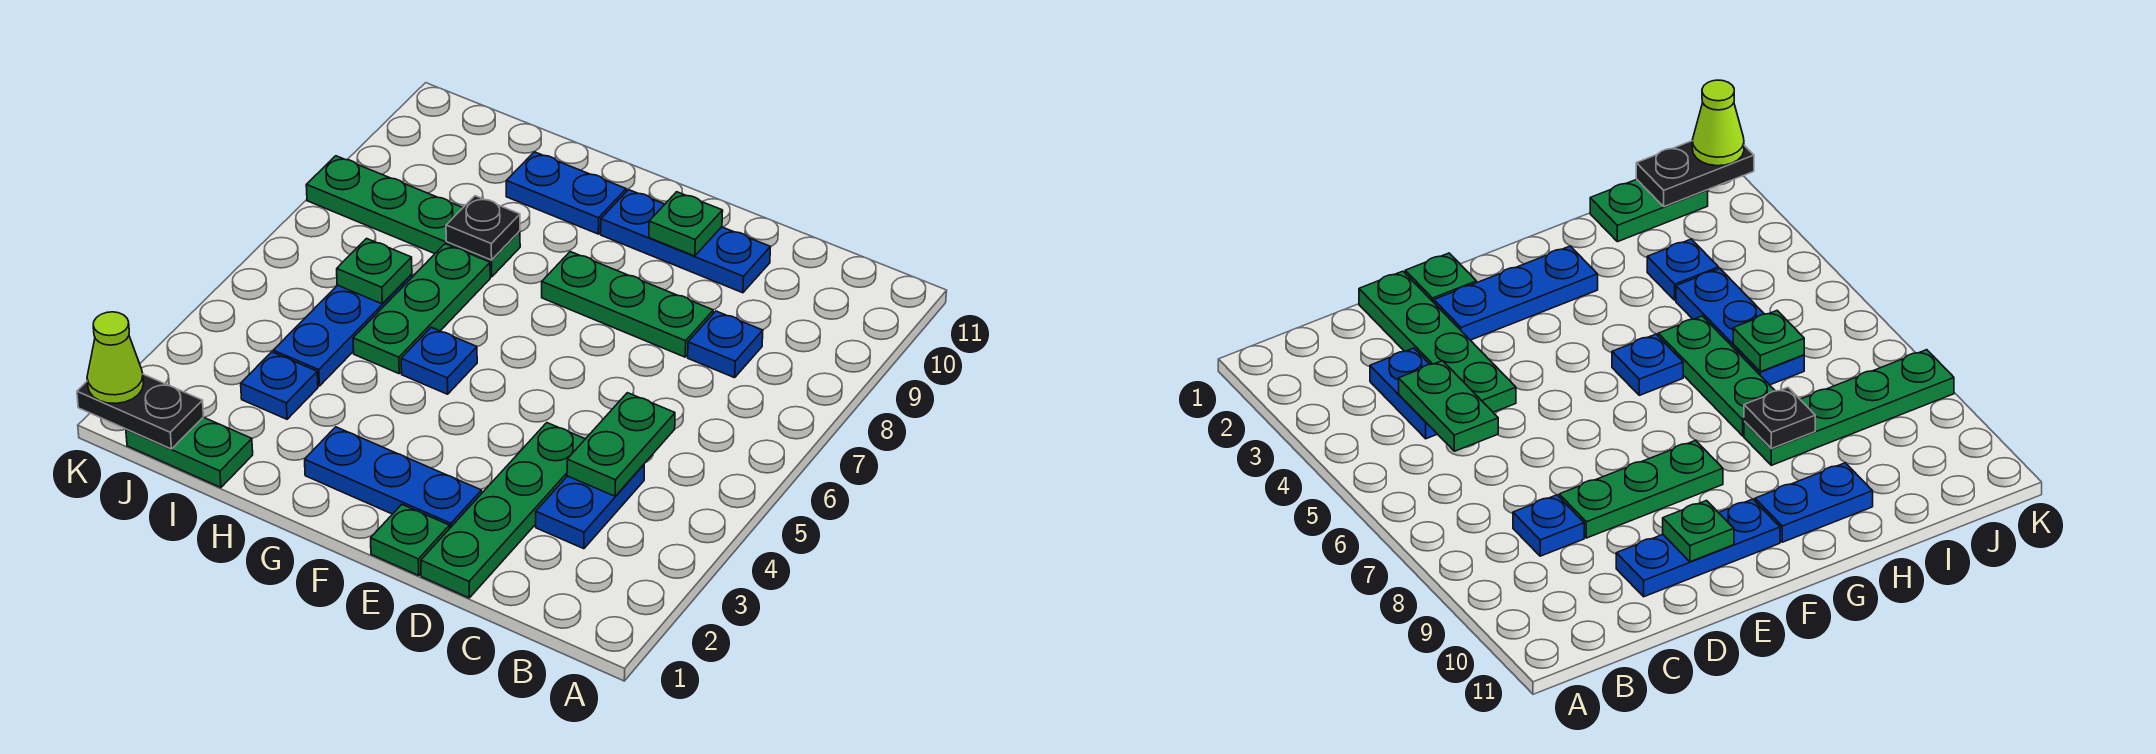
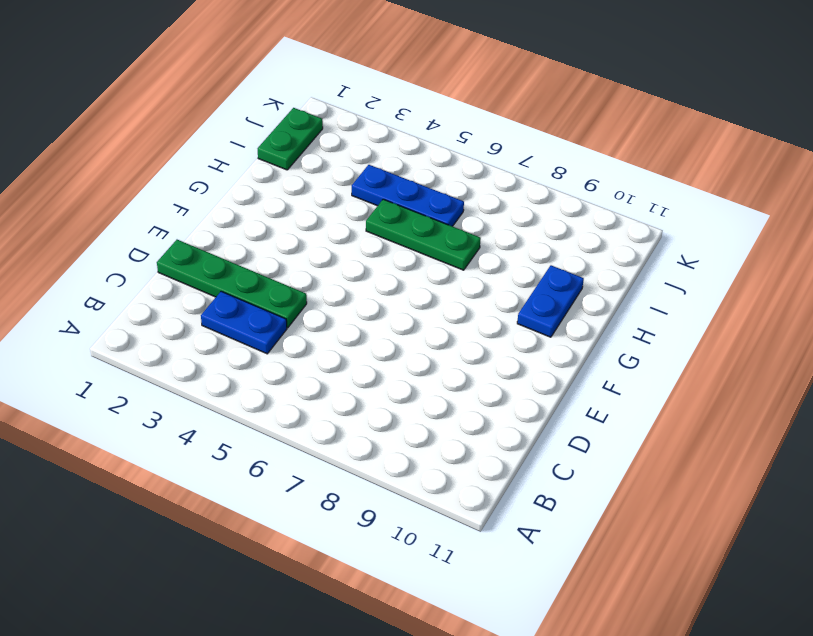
none -> blue plate C8 level 1
none -> green plate D8:F8 level 1
none -> blue plate D10:F10 level 1

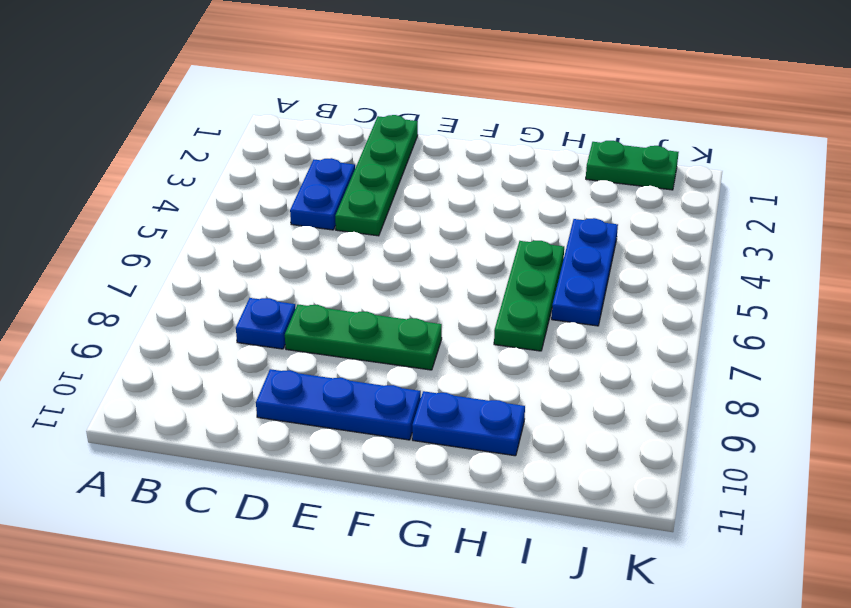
none -> green plate E1 level 1
none -> blue plate E2:G2 level 1
none -> blue plate G5 level 1

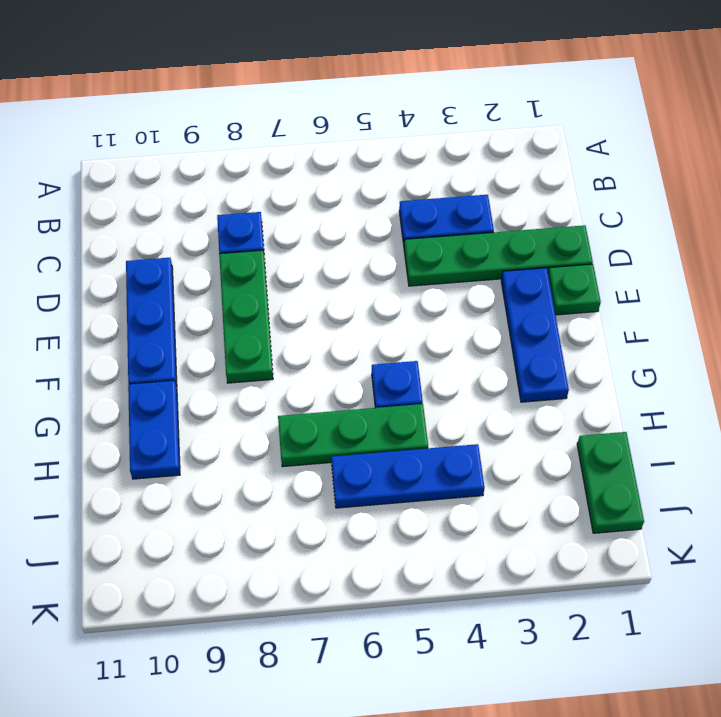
none -> green plate H8:K8 level 1
none -> blue plate I3 level 1
none -> green plate C4:C5 level 2

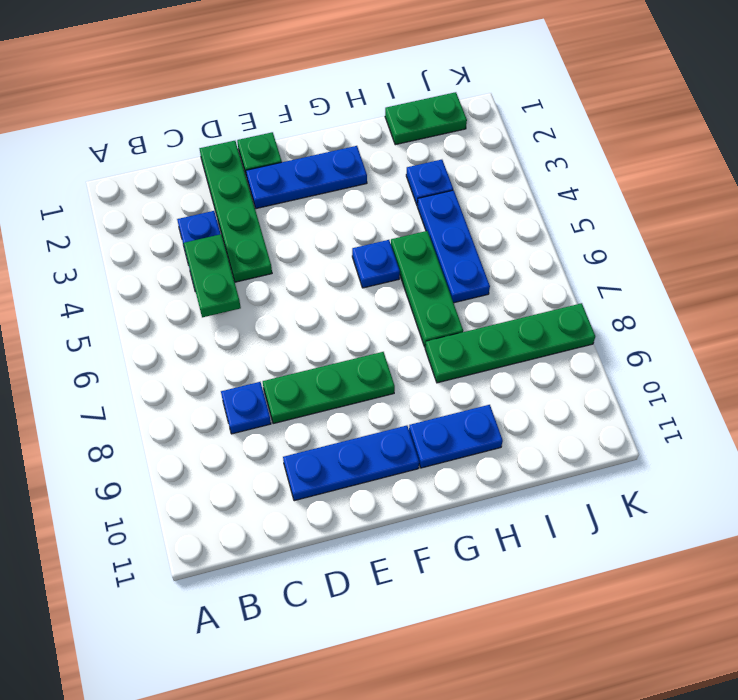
none -> green plate E10 level 2
none -> black plate H8 level 2
none -> green plate I6 level 2

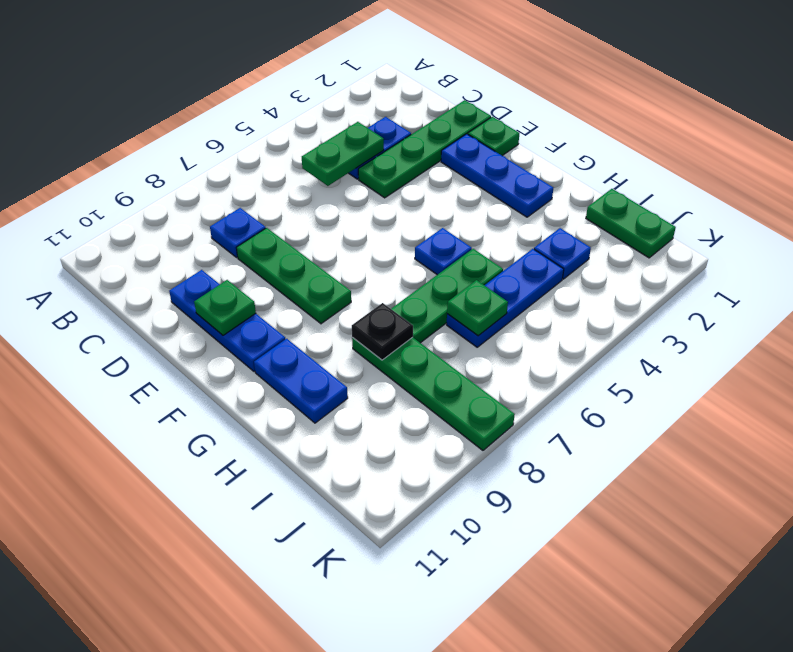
none -> black plate J1:K1 level 2
none -> lime cone K1 level 3

